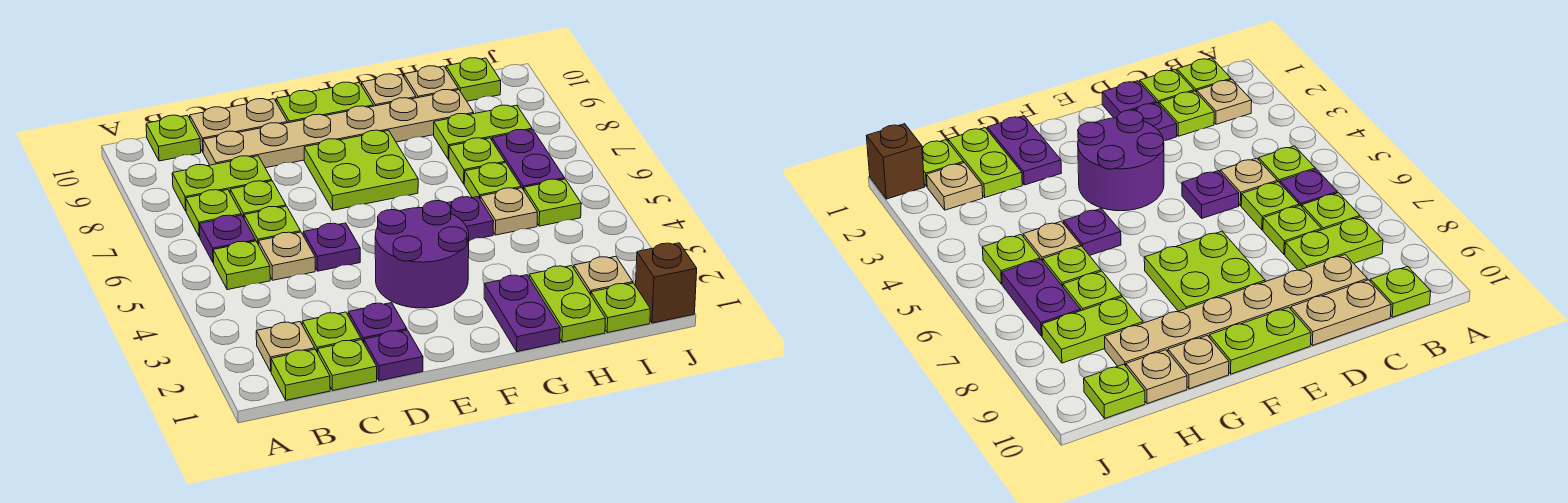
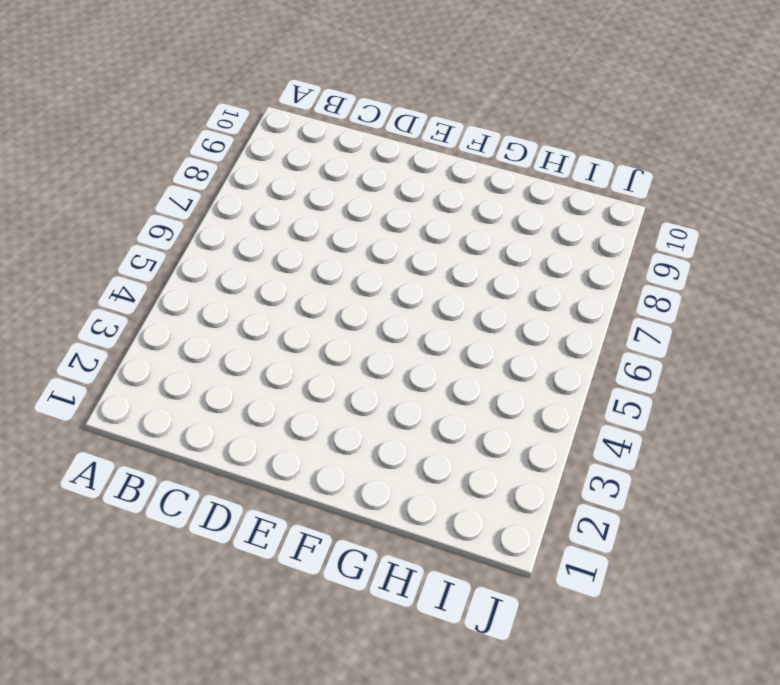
none -> lime plate B1 level 1
none -> tan plate B2 level 1
none -> lime plate B5 level 1
none -> purple plate B6 level 1

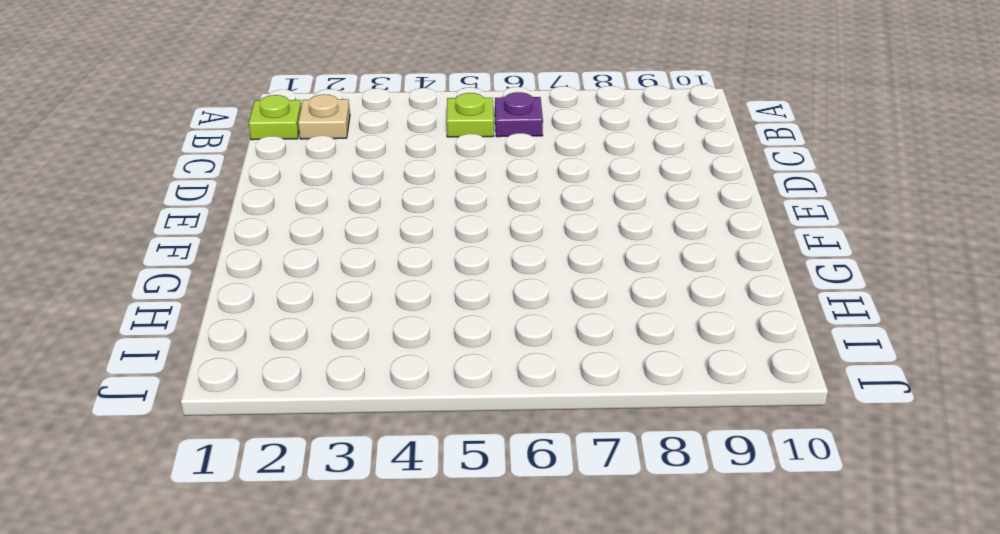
none -> lime plate B7 level 1
none -> lime plate B8:C8 level 1
none -> lime plate B10 level 1
none -> lime plate C1 level 1

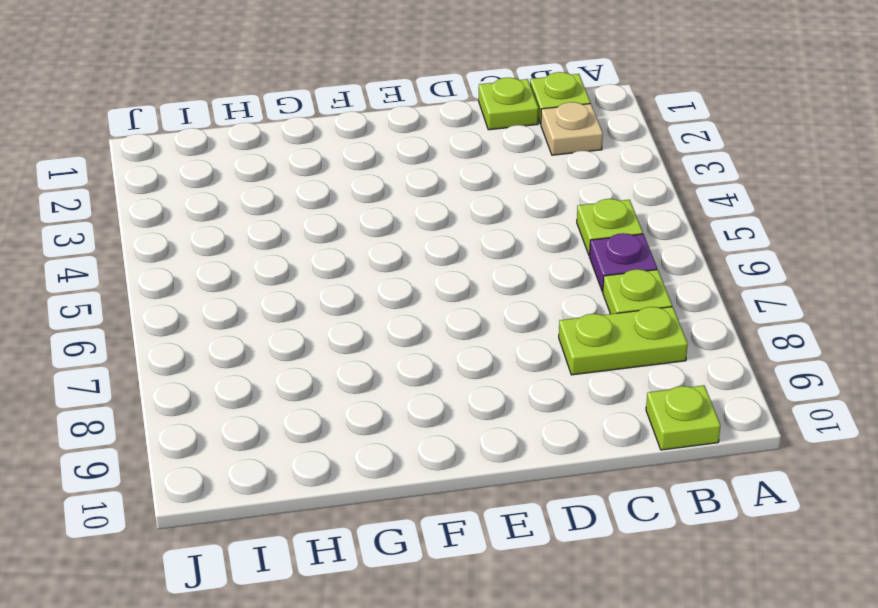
none -> lime plate C2 level 1
none -> tan plate C5 level 1
none -> lime plate C6 level 1
none -> lime plate C7 level 1

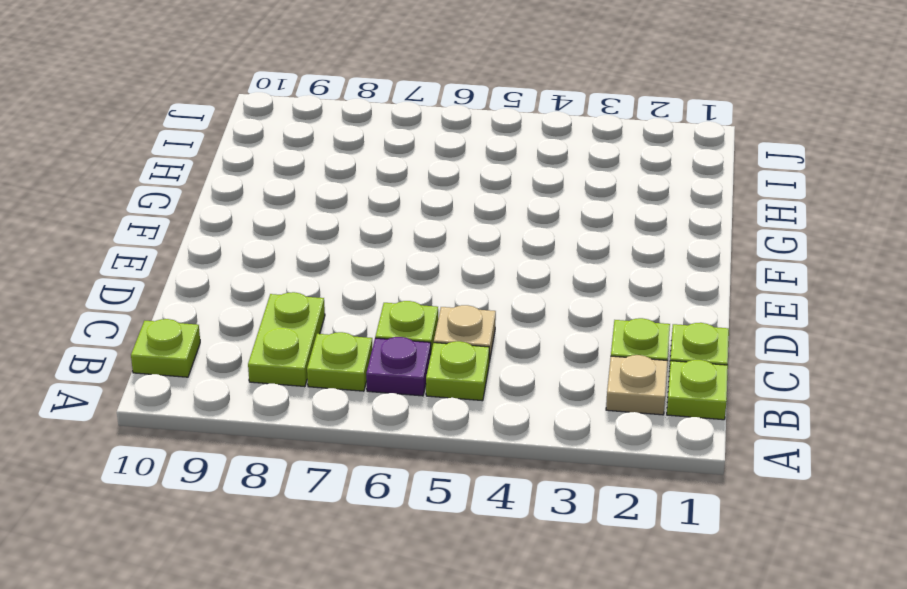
none -> lime plate C7 level 1
none -> tan plate C9:H9 level 1
none -> tan plate C10:D10 level 1
none -> purple plate D1 level 1

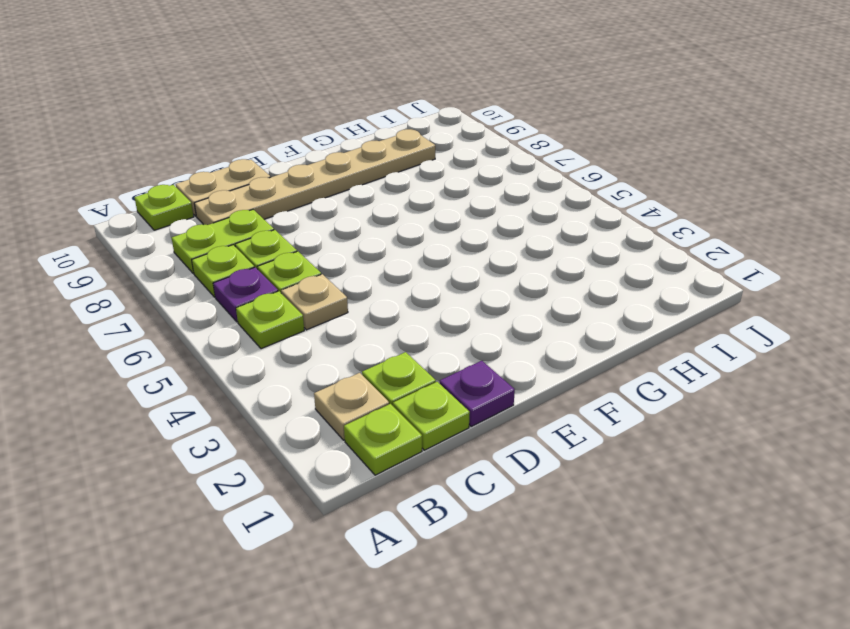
none -> purple plate D2 level 1
none -> purple plate D5 level 1
none -> purple round brick E3:F4 level 1
none -> lime plate E7:F8 level 1

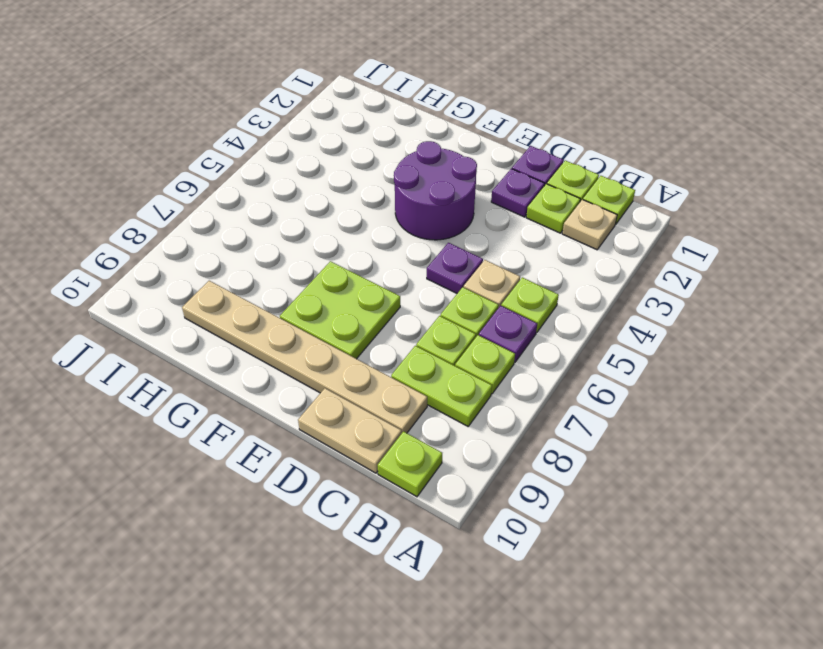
none -> lime plate E10:F10 level 1
none -> purple plate G1:G2 level 1
none -> purple plate G5 level 1
none -> tan plate G10 level 1

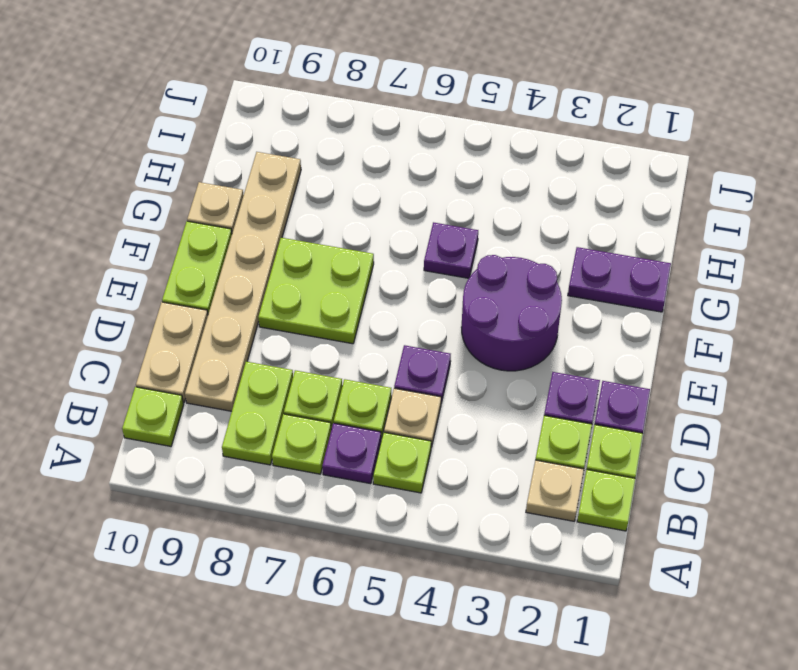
none -> lime plate H1:H2 level 1
none -> tan plate H5 level 1
none -> lime plate H6 level 1
none -> lime plate H7 level 1

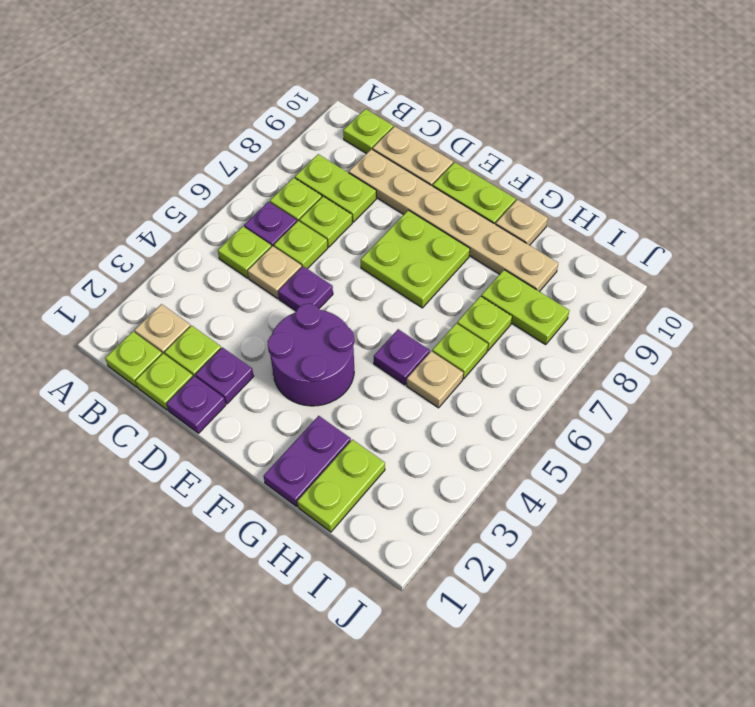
none -> tan plate H10 level 1
none -> lime plate I1 level 1
none -> tan plate I2 level 1
none -> lime plate I5 level 1

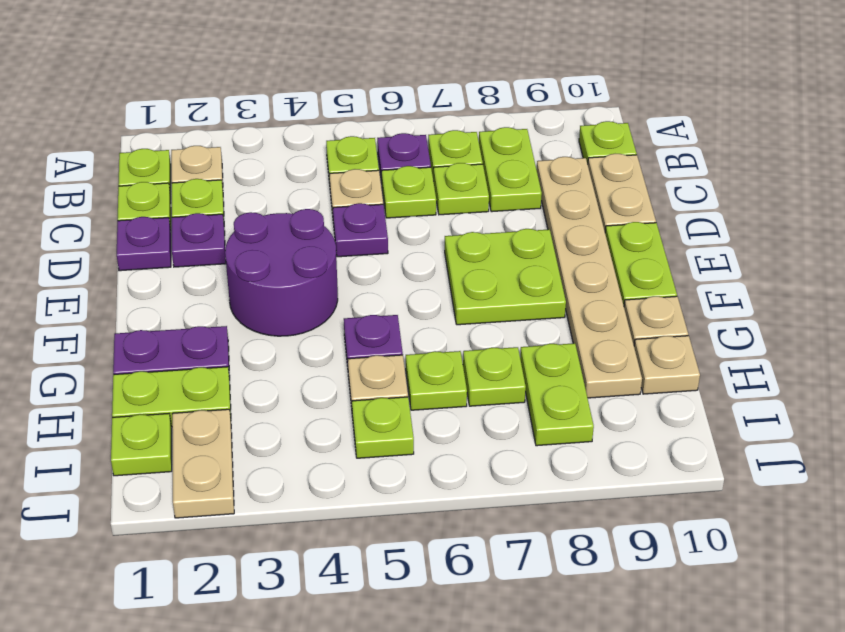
tan plate I2:J2 level 1 -> tan plate I2 level 1
none -> purple plate I6:I7 level 1
none -> lime plate I10 level 1
none -> brown brick J1 level 1

